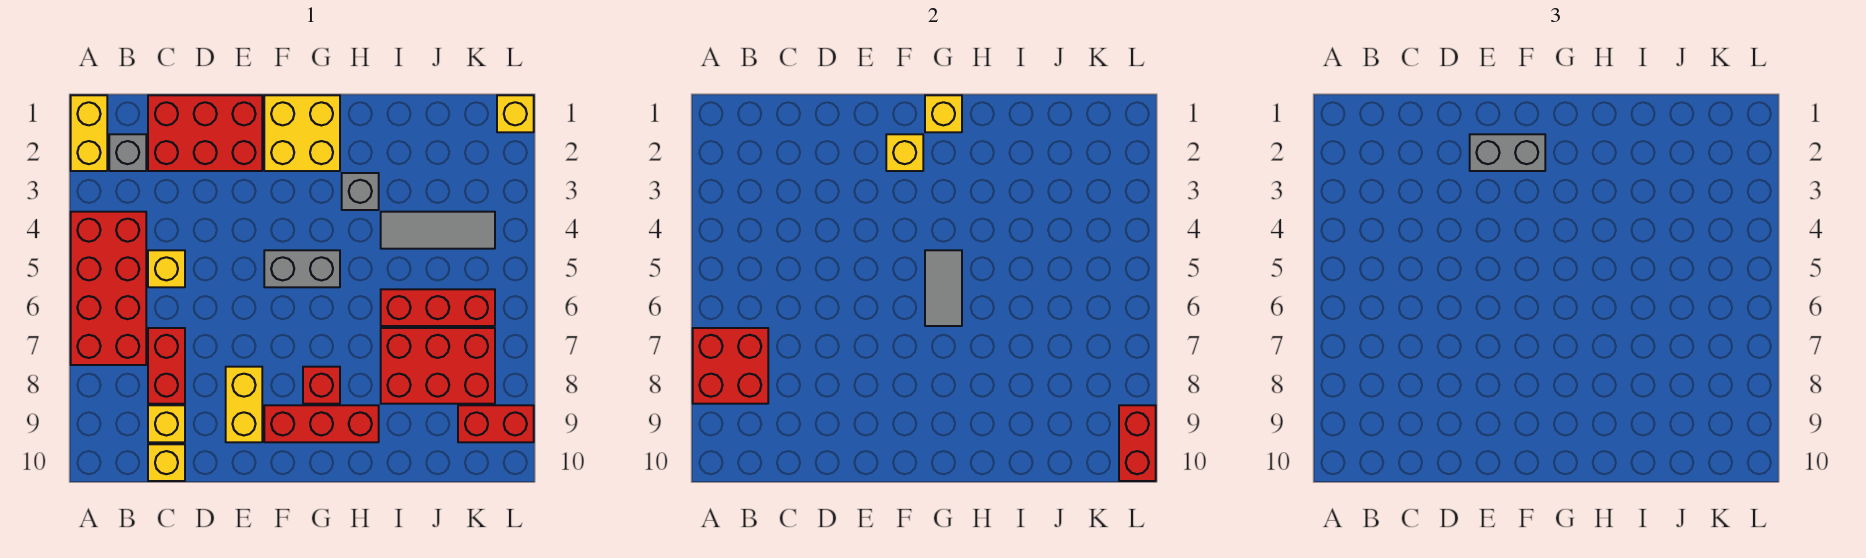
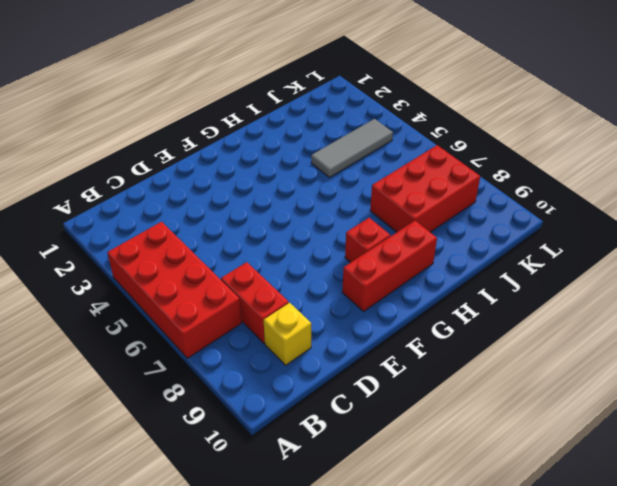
none -> yellow brick A1:A2 level 1
none -> grey brick B2 level 1
none -> red brick C1:E2 level 1

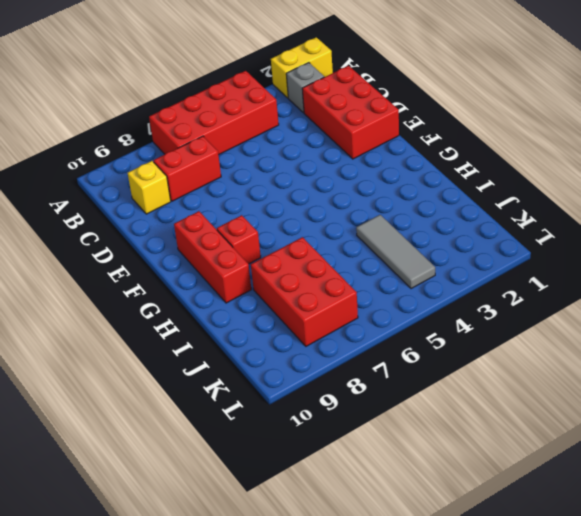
none -> yellow brick C5 level 1
none -> yellow brick C10 level 1
none -> yellow brick E8:E9 level 1

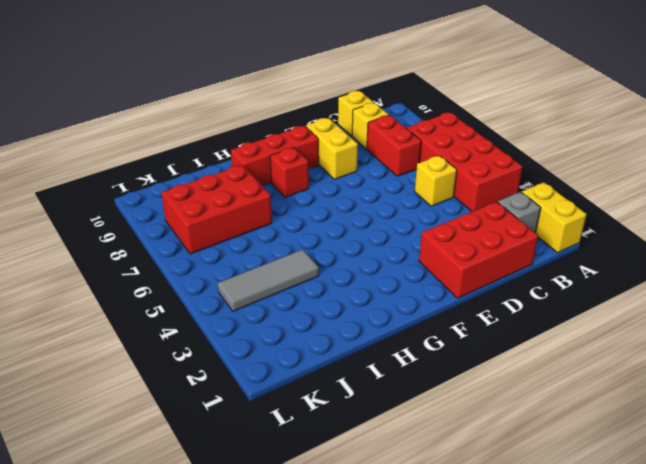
none -> yellow brick F1:G2 level 1
none -> grey brick F5:G5 level 1
none -> grey brick H3 level 1

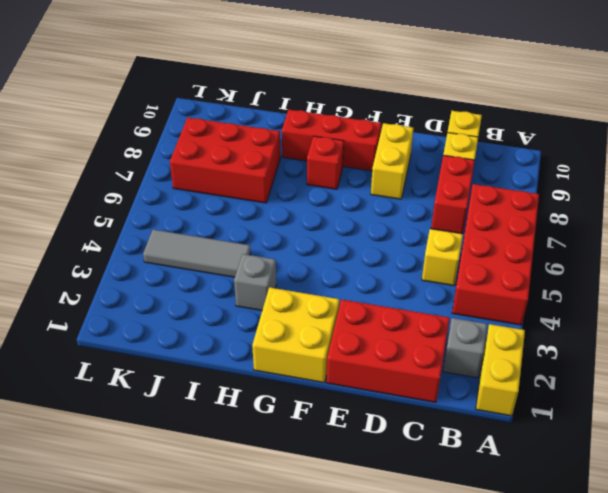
none -> grey brick F5:G5 level 1
none -> red brick I6:K6 level 1
none -> red brick K9:L9 level 1

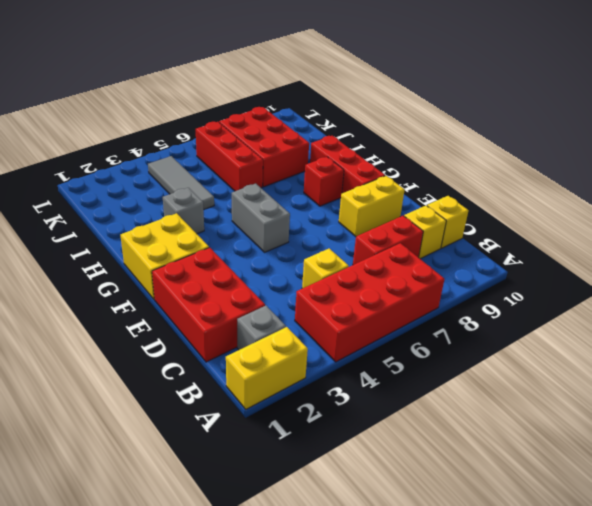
none -> red brick K9:L9 level 1
none -> yellow brick L1 level 1
none -> red brick A7:B8 level 2

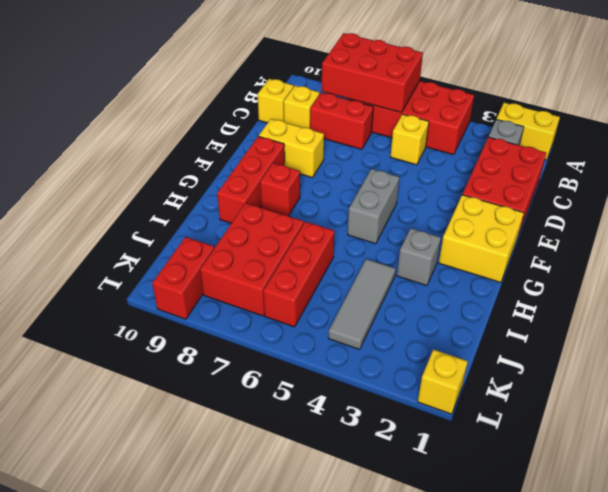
red brick A6:B8 level 2 -> red brick A7:B8 level 2
none -> yellow brick F2 level 2
none -> yellow brick G1 level 2
none -> grey tile G5:G6 level 2

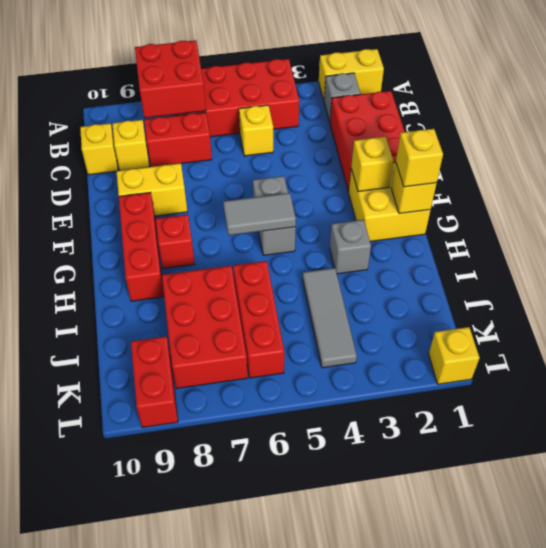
yellow brick G1 level 3 -> none
none -> red brick L9:L10 level 2
none -> grey brick E2:F2 level 3

